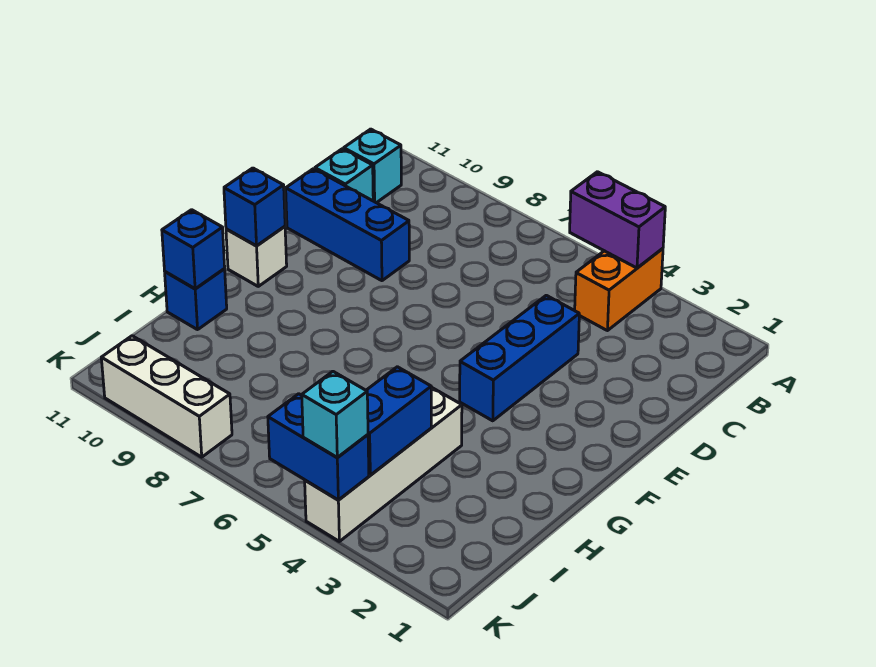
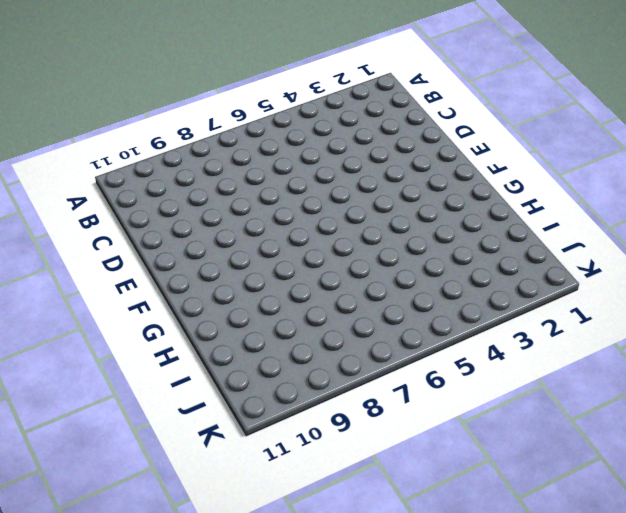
none -> orange brick A4:B4 level 1
none -> cyan brick B11 level 1
none -> cyan brick C11 level 1

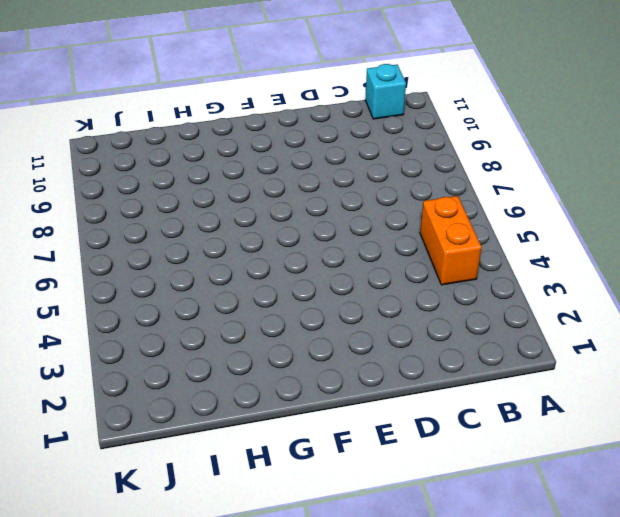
orange brick B4:B5 level 1 -> orange brick A4:B4 level 1
none -> cyan brick C11 level 1
none -> blue brick D4:F4 level 1
none -> blue brick D9:D11 level 1

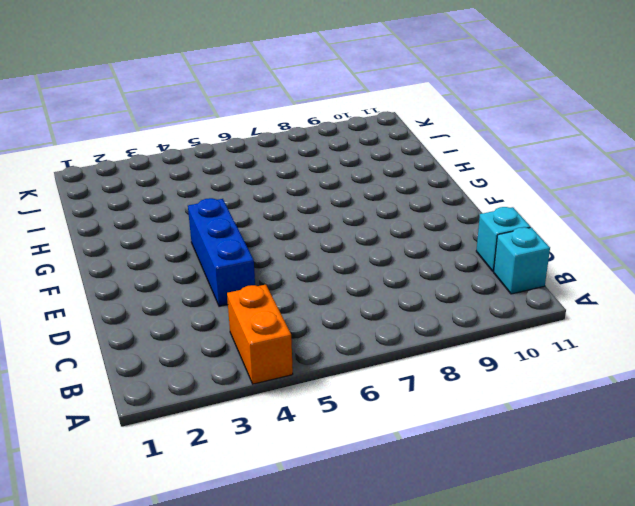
none -> blue brick D9:D11 level 1
none -> white brick F11 level 1
none -> white brick H4:K4 level 1

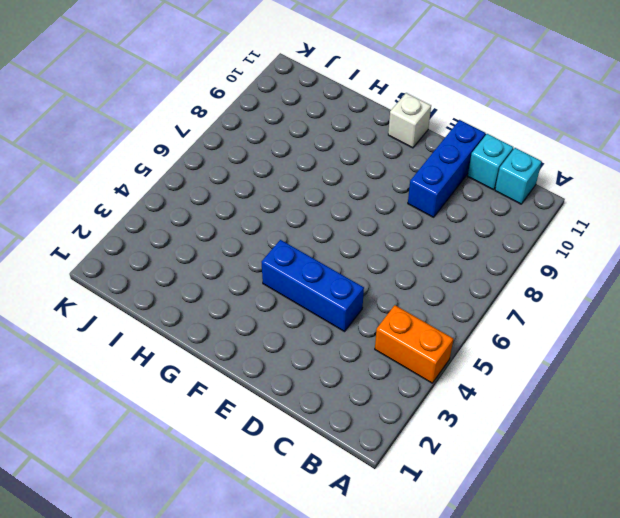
none -> white brick H4:K4 level 1
none -> blue brick H11 level 1
none -> white brick K8:K10 level 1

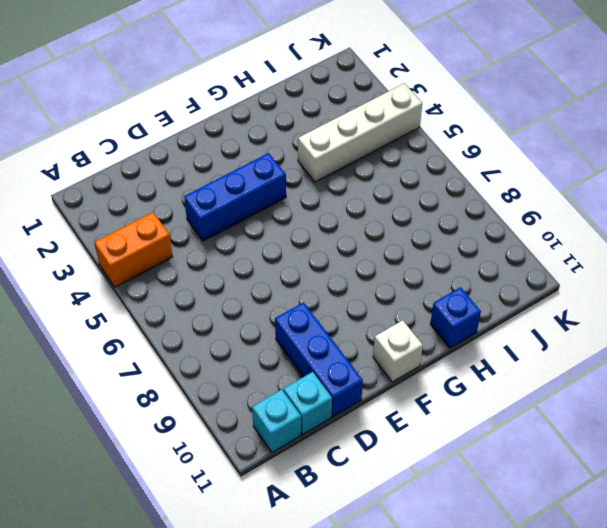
none -> white brick K8:K10 level 1
none -> purple brick A4:A5 level 2
none -> blue brick F11 level 2

